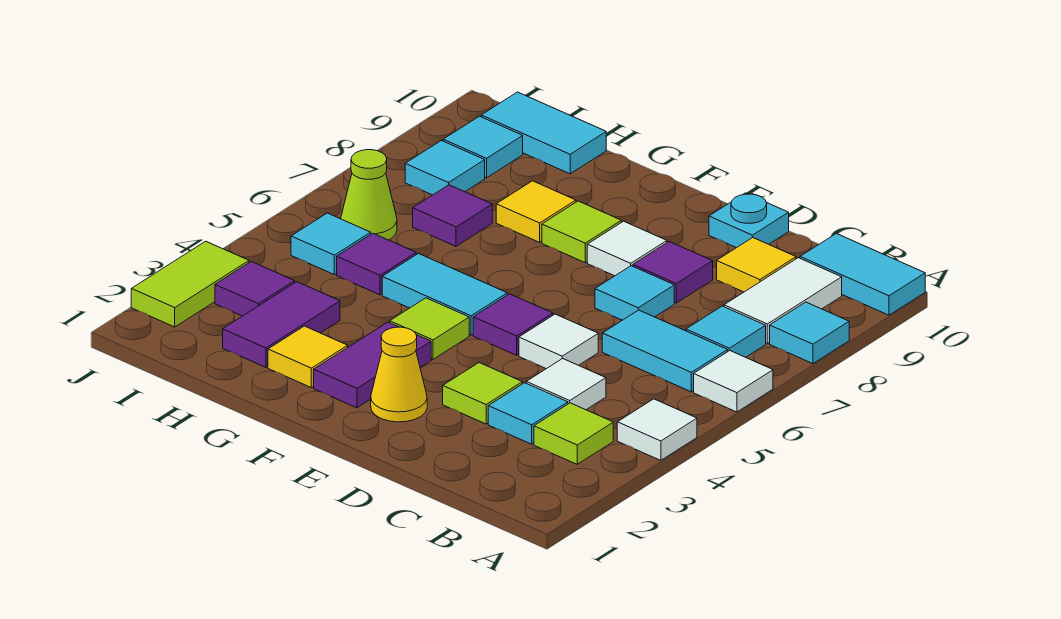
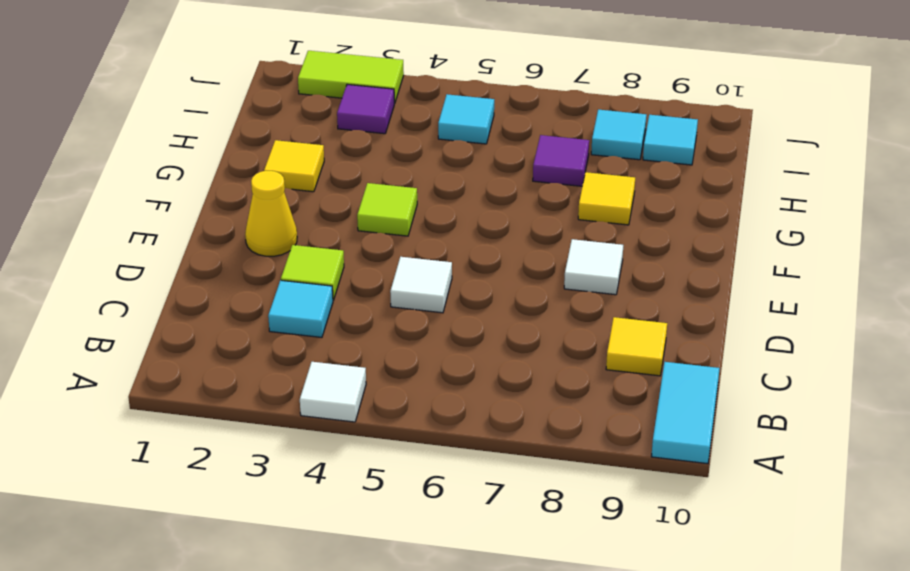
none -> white tile A6 level 1
none -> cyan tile A8 level 1
none -> lime tile B3 level 1
none -> cyan tile B6:C6 level 1

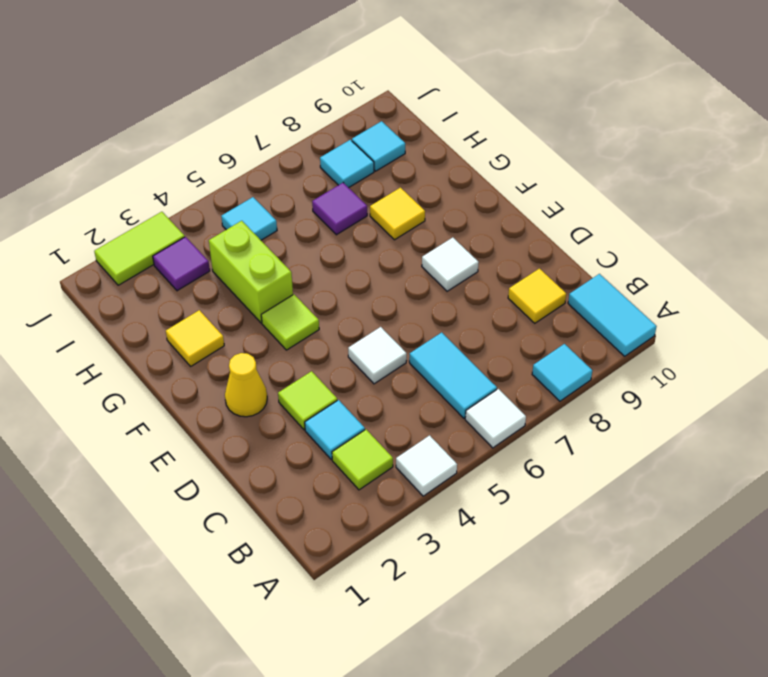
lime brick G4:H4 level 1 -> none
none -> cyan tile B7 level 1
none -> white tile B8:B9 level 1
none -> white tile C4 level 1
none -> cyan tile D7 level 1

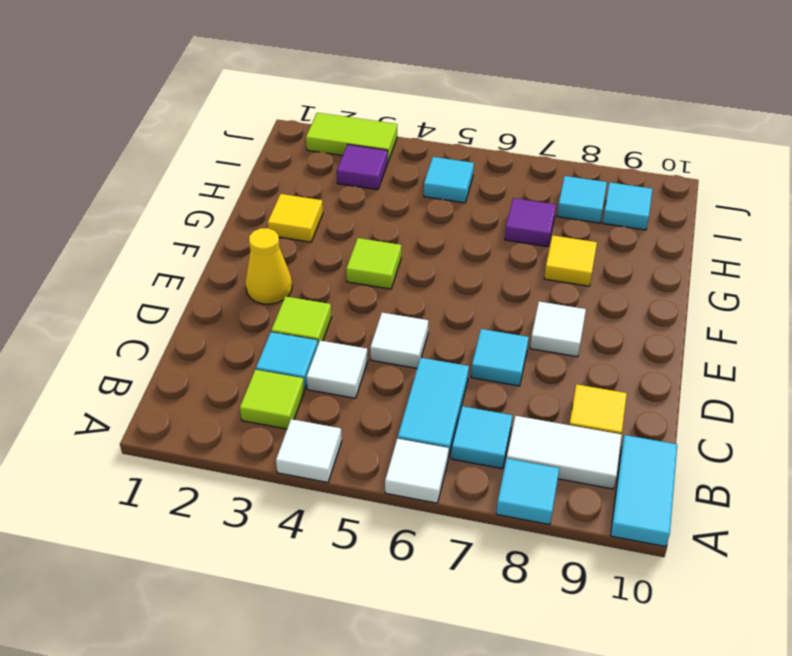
none -> purple tile D8 level 1
none -> cyan plate D10 level 1
none -> purple tile E5 level 1
none -> purple tile F2:F3 level 1

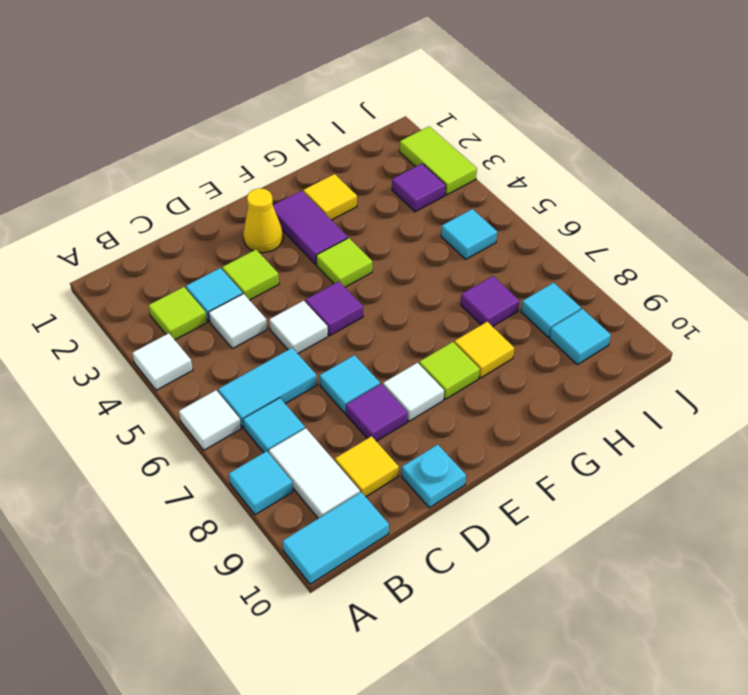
none -> cyan tile F5:G5 level 1
none -> purple tile H2:H3 level 1
none -> purple tile H5 level 1
none -> cyan tile H10:I10 level 1

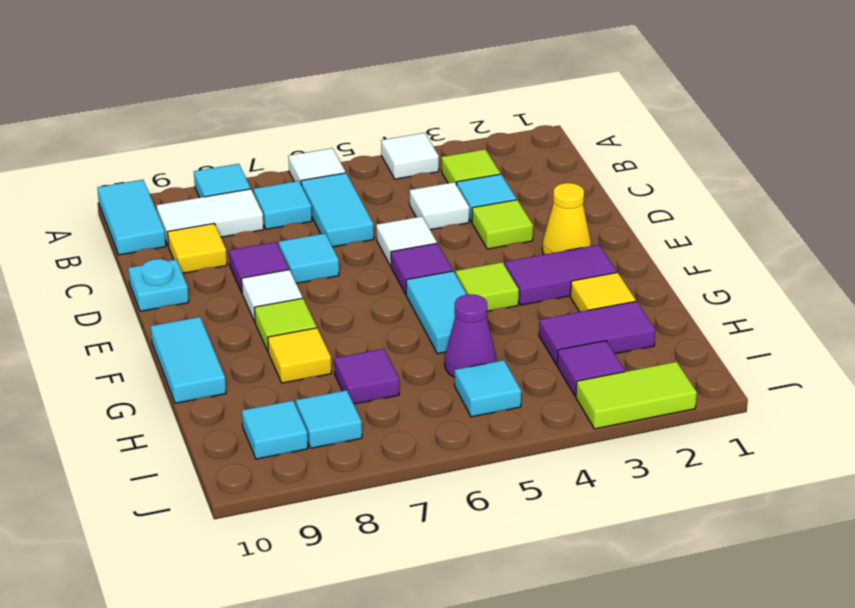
cyan tile F10:G10 level 1 -> cyan tile H10:I10 level 1
purple cone H5 level 1 -> purple tile H5 level 1
none -> lime cone I6 level 1

